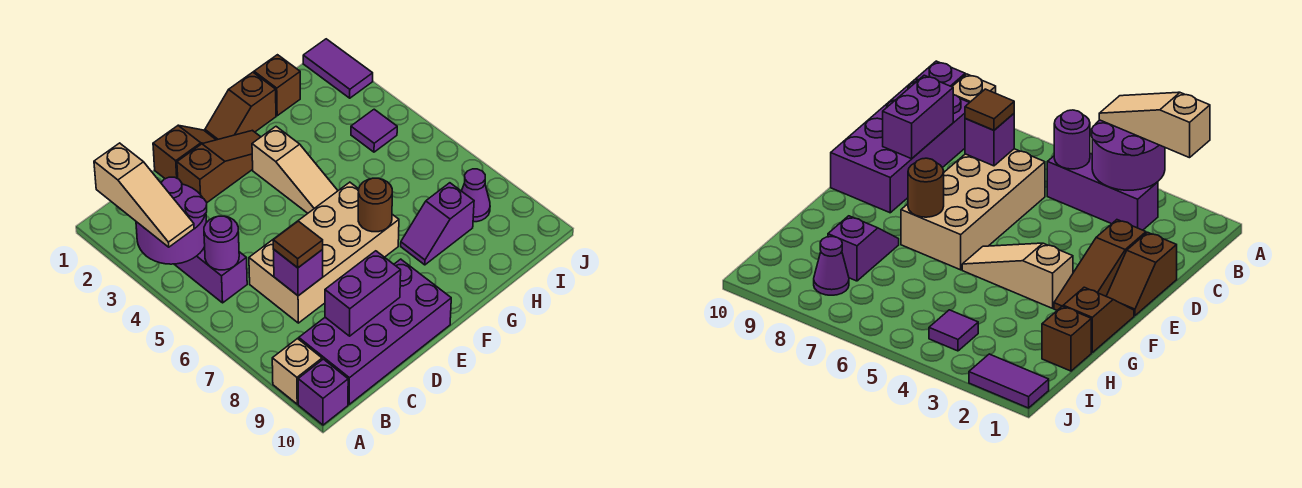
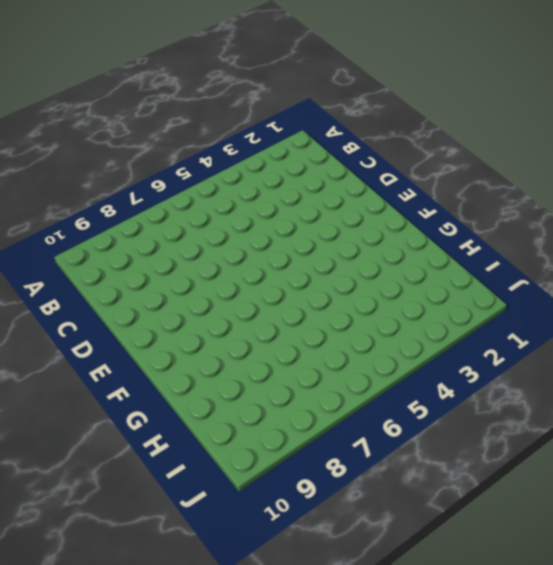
none -> tan brick A9 level 1
none -> purple brick A10 level 1
none -> purple brick B3:B5 level 1

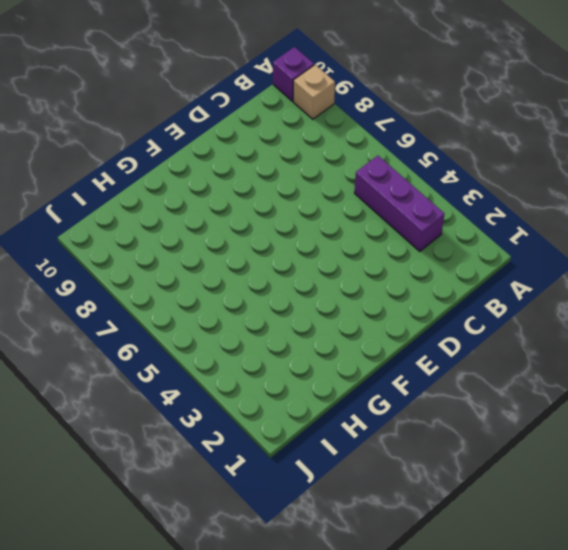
none -> purple brick B9:E10 level 1
none -> tan brick C6:F7 level 1
none -> brown slope D1:E1 level 1 top D

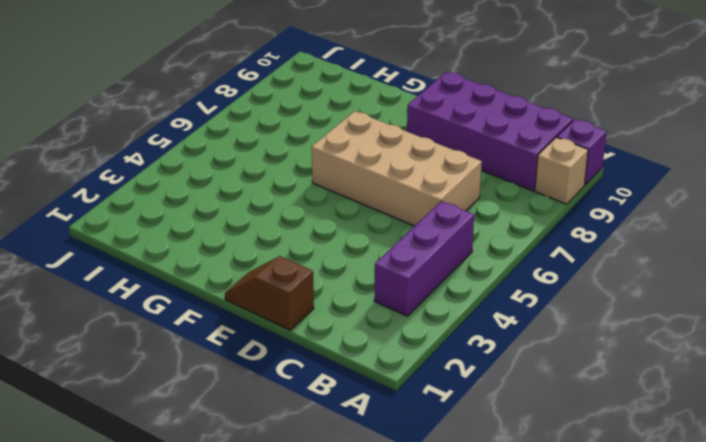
none -> brown slope D2:F2 level 1 top D
none -> brown slope F1:G1 level 1 top G
none -> tan slope F3:F5 level 1 top 3

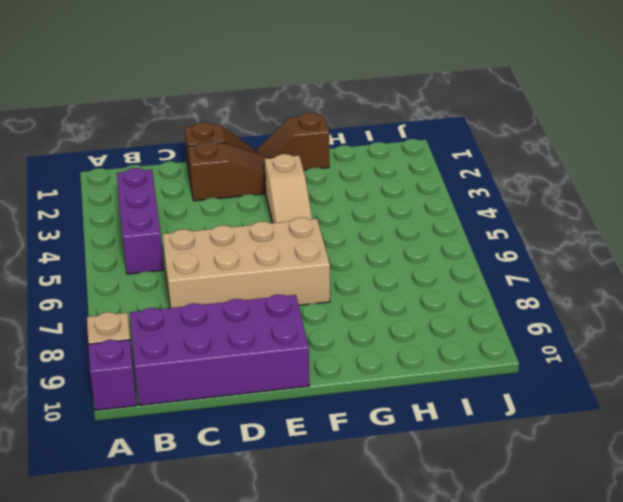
none -> purple slope G8:H8 level 1 top H
none -> brown brick H1 level 1
none -> purple tile I4 level 1

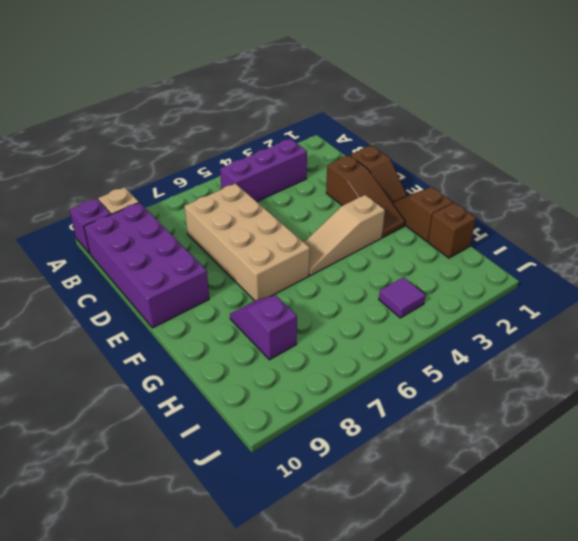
none -> purple cone I8 level 1
none -> purple tile J1:J2 level 1
none -> purple round brick A3:B4 level 2

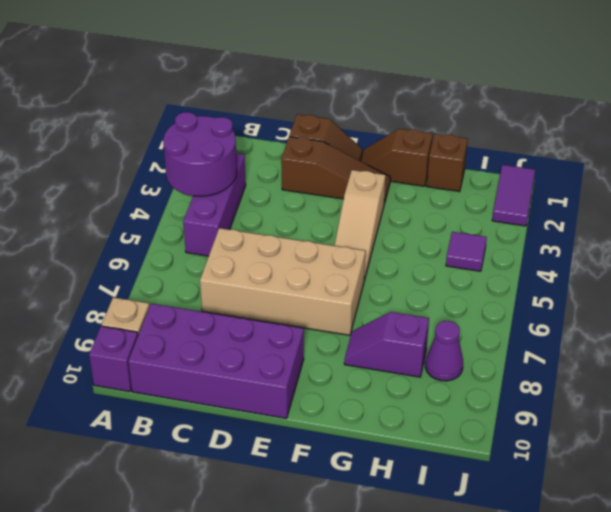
none -> purple round brick B5 level 2
none -> purple brick C7 level 2
none -> purple brick C9:D9 level 2

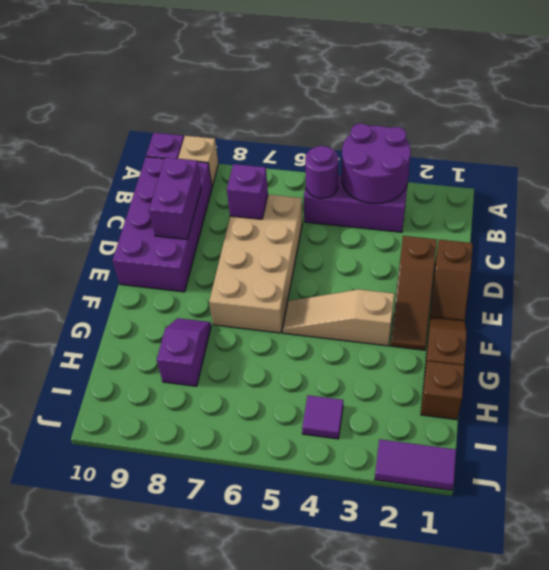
none -> purple cone I8 level 1
none -> brown round brick F7 level 2
none -> tan slope A2:A4 level 3 top 2

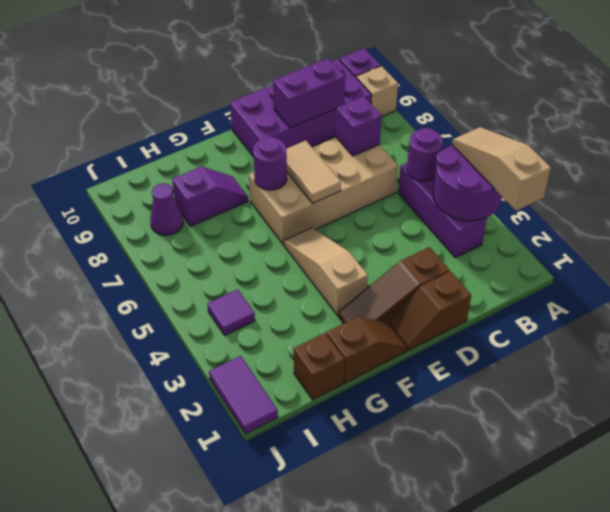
tan tile E6:E7 level 2 -> none
purple round brick F7 level 2 -> brown round brick F7 level 2
none -> brown tile C7 level 3

